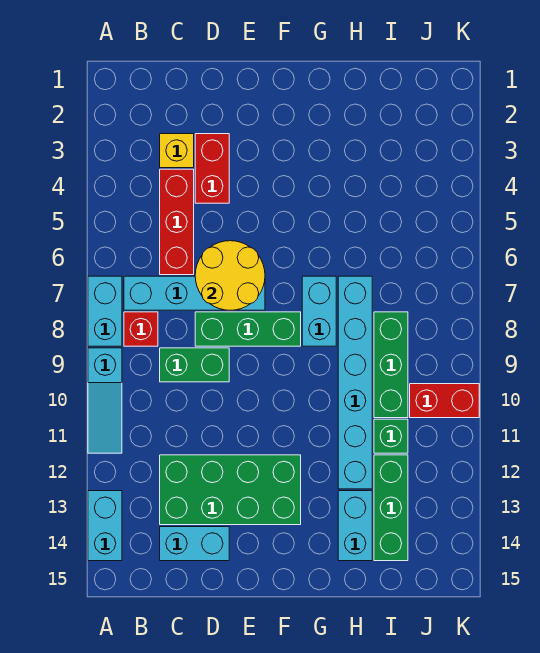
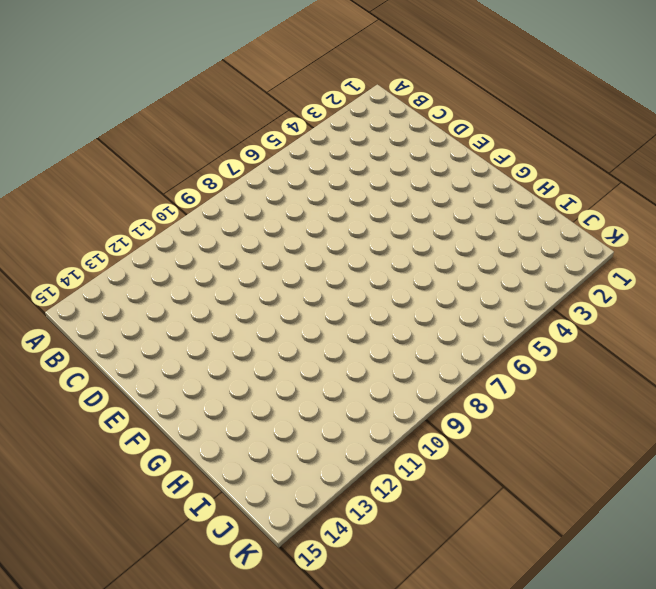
none -> cyan brick A7:A8 level 1
none -> cyan slope A9:A11 level 1 top 9
none -> cyan brick A13:A14 level 1

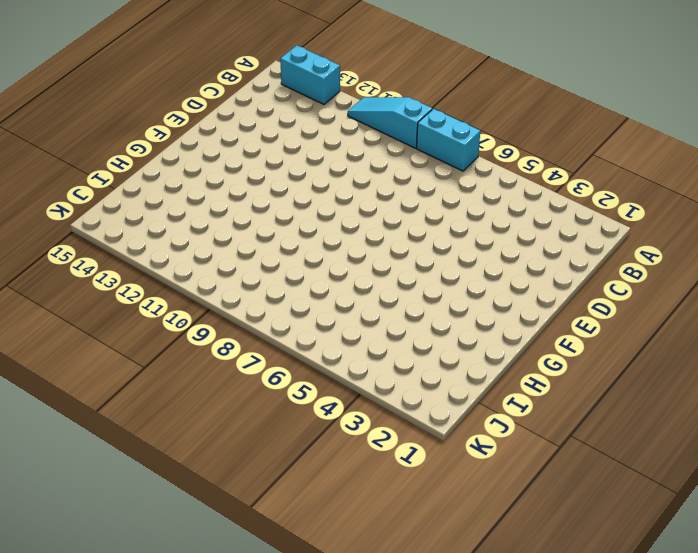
none -> cyan brick B7:E7 level 1
none -> red brick B8 level 1
none -> yellow brick C3 level 1

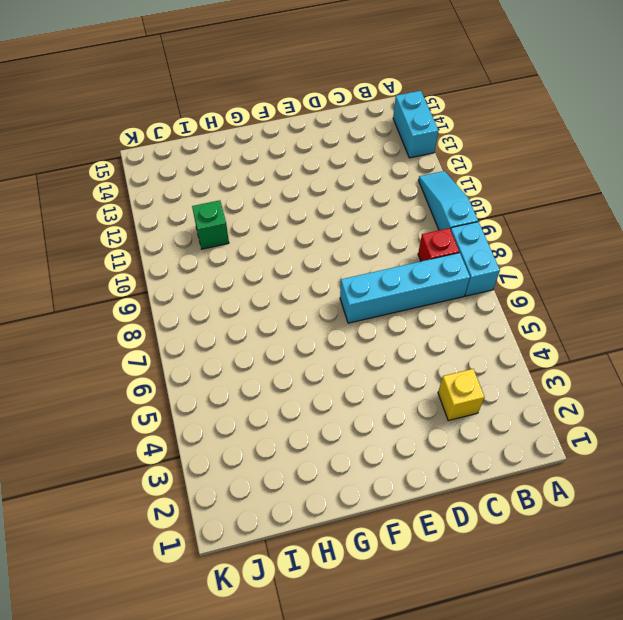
none -> red brick C4:C6 level 1
none -> green brick C9:D9 level 1
none -> green brick C12:F13 level 1

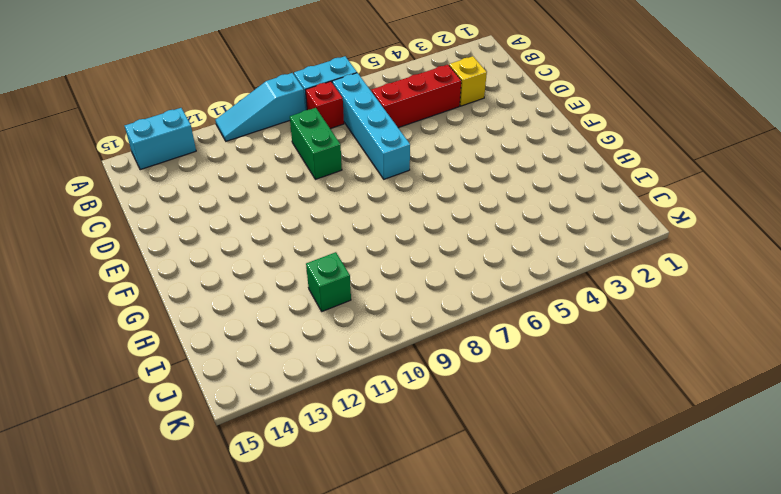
none -> green brick C12:F13 level 1
none -> cyan brick C14:D14 level 1
none -> red brick D3:D4 level 1

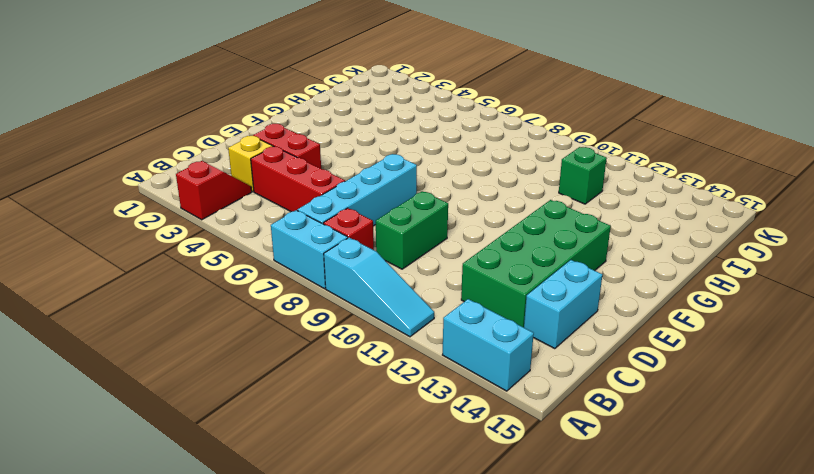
red slope A3:B3 level 1 top A -> none
none -> green brick D8:F8 level 1
none -> cyan brick G7:G8 level 1
none -> cyan brick H7:H12 level 1

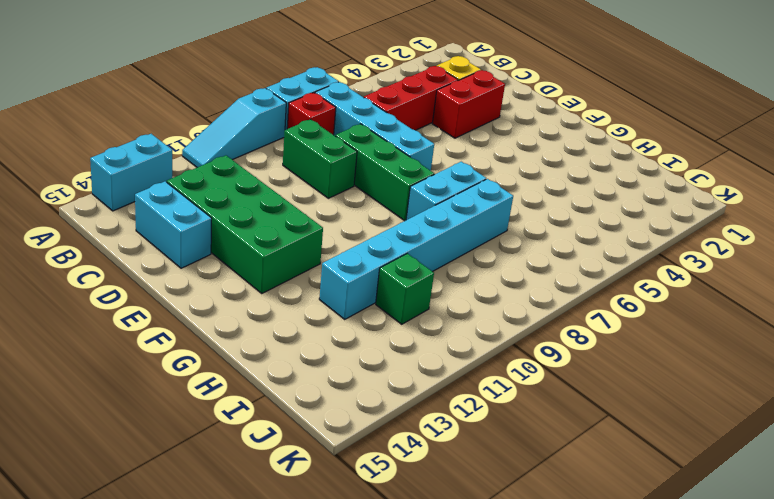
none -> cyan brick H13:H14 level 1
none -> green brick I8:I10 level 1
none -> green brick I12:I14 level 1

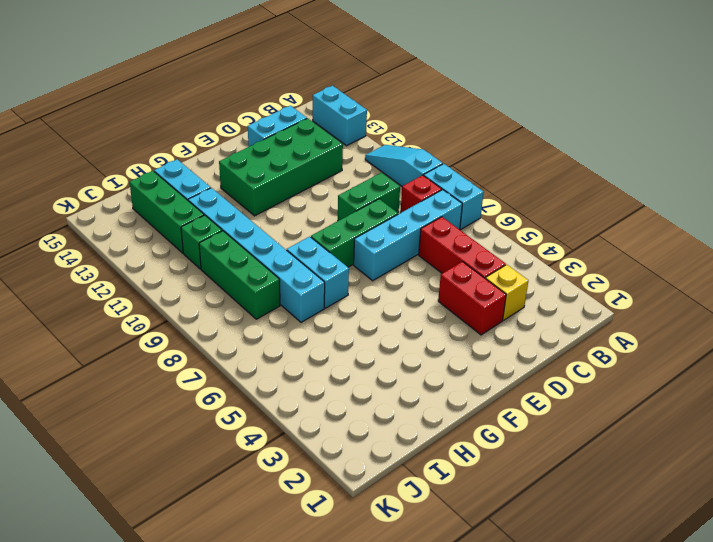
none -> red brick J10:K10 level 1
none -> yellow round brick D6:E7 level 2

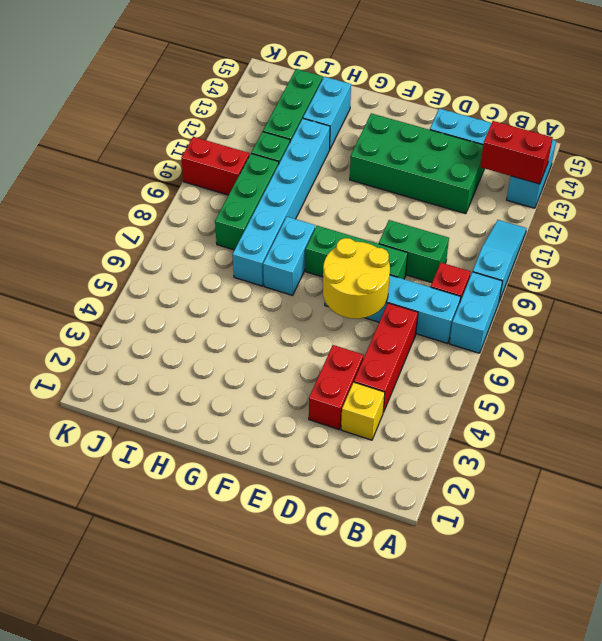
red brick A13:B13 level 2 -> none

